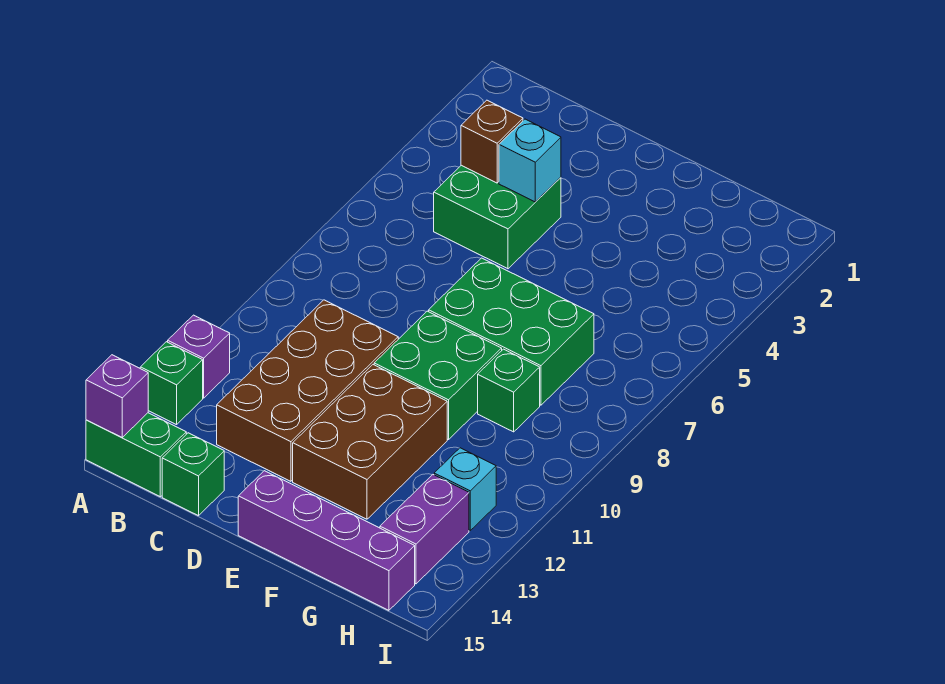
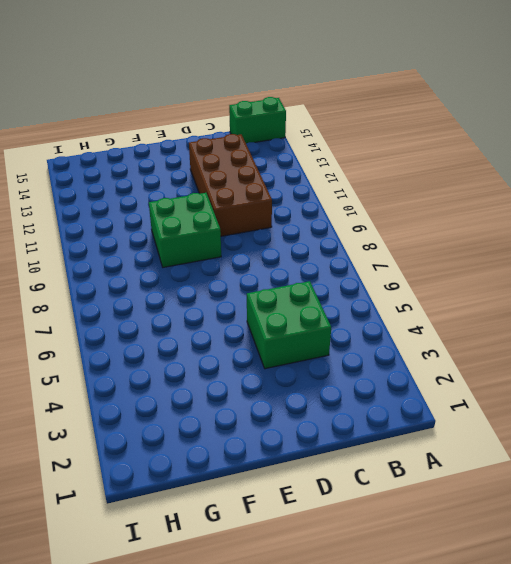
none -> purple brick A12 level 1
none -> green brick A13 level 1
none -> green brick C15 level 1

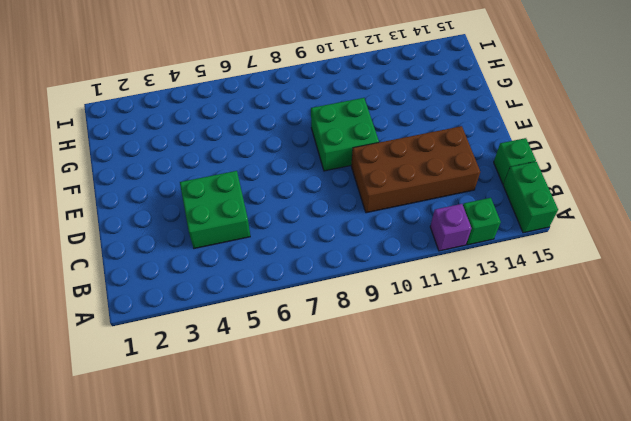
none -> green brick E7:G8 level 1
none -> brown brick E11:F13 level 1
none -> purple brick E15:H15 level 1

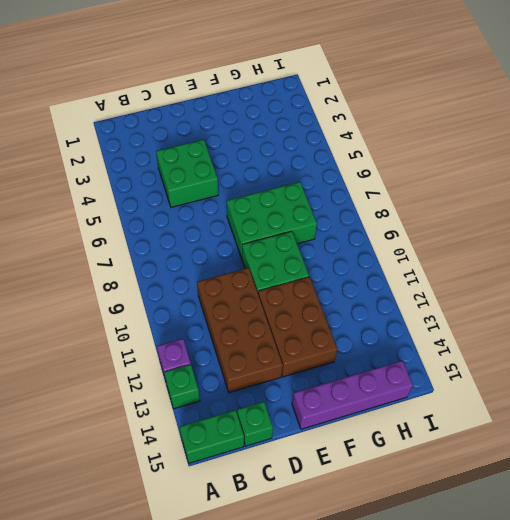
none -> green brick G9 level 1
none -> cyan brick H12 level 1
none -> purple brick H13:H14 level 1

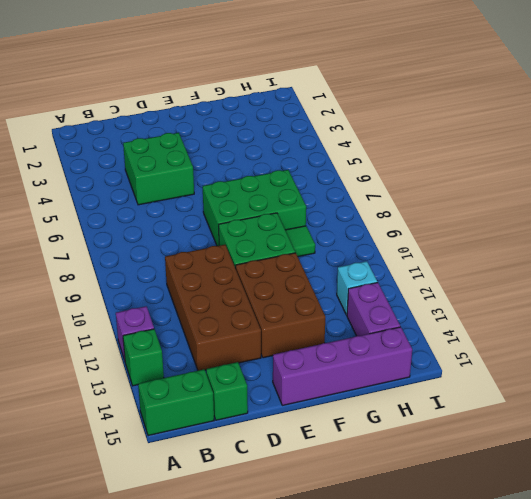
green tile G9 level 1 -> green brick G9 level 1
none -> purple brick A15 level 2
none -> brown brick C4 level 2
none -> cyan brick D4 level 2

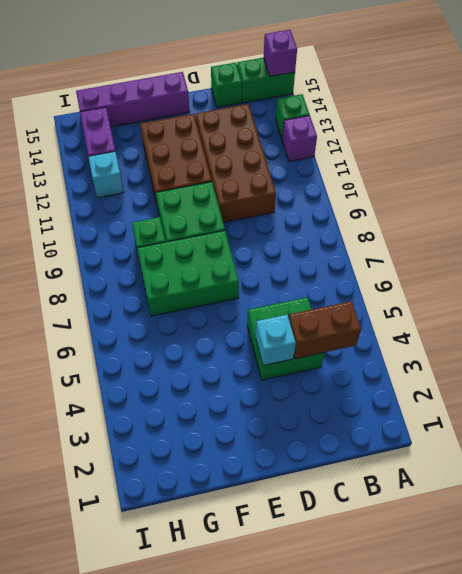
brown brick B4:C4 level 2 -> brown brick C4 level 2

